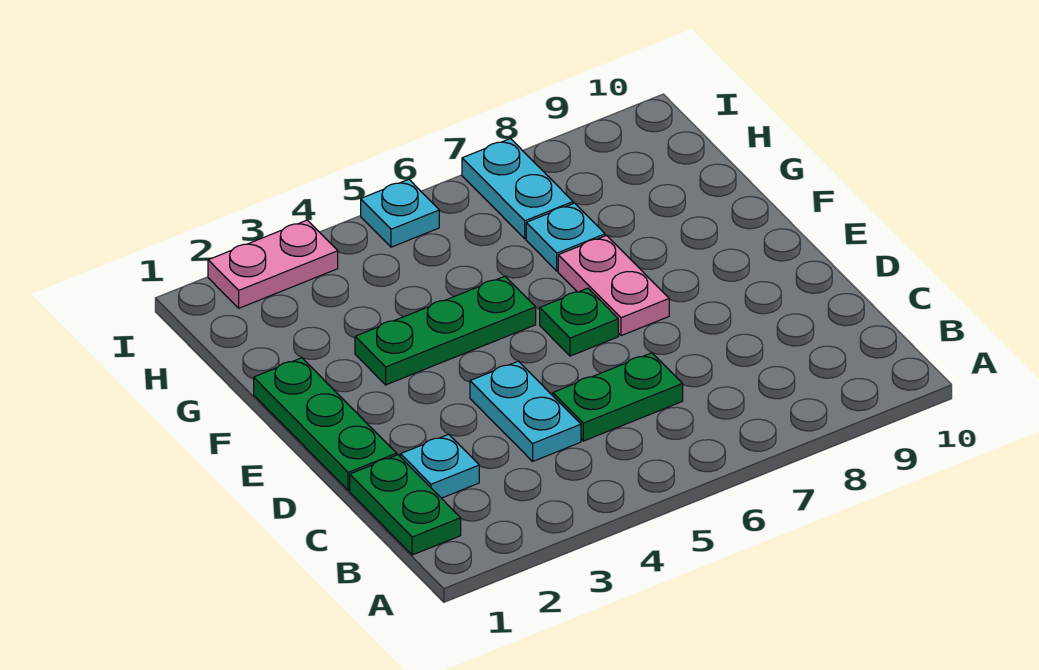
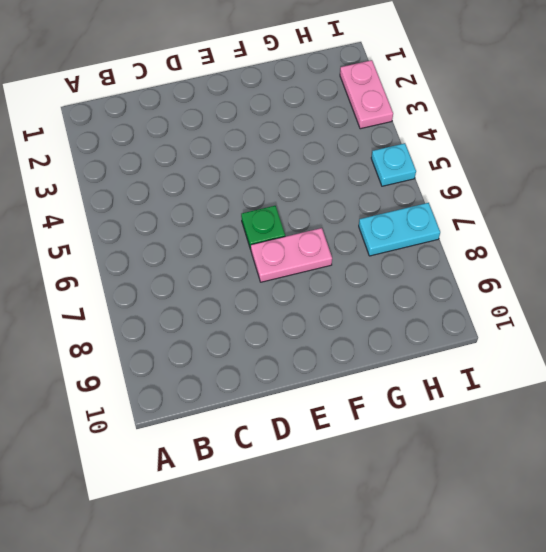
none -> green plate B1:C1 level 1
none -> cyan plate C2 level 1
none -> cyan plate C4:D4 level 1

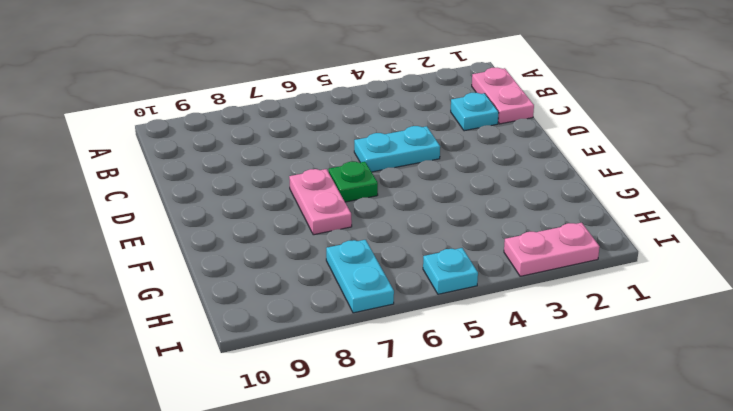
pink plate B1:C1 level 1 -> green plate B1:C1 level 1
cyan plate D4:D5 level 1 -> cyan plate C4:D4 level 1
none -> green plate C5:C6 level 1
none -> green plate D1:F1 level 1
none -> green plate F3:F5 level 1

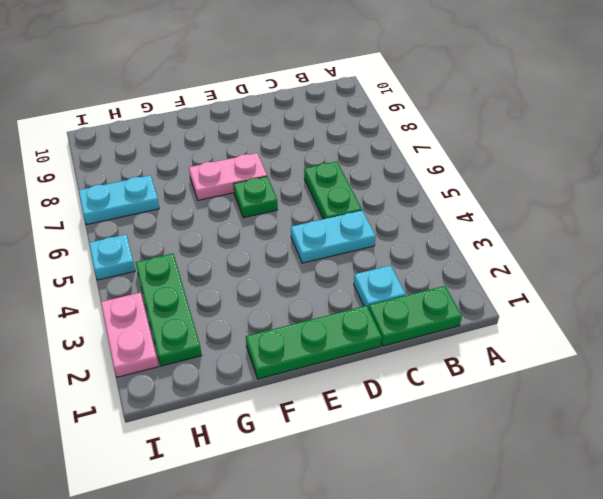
green plate H2:H4 level 1 -> green plate F3:F5 level 1
none -> cyan plate G7 level 1

